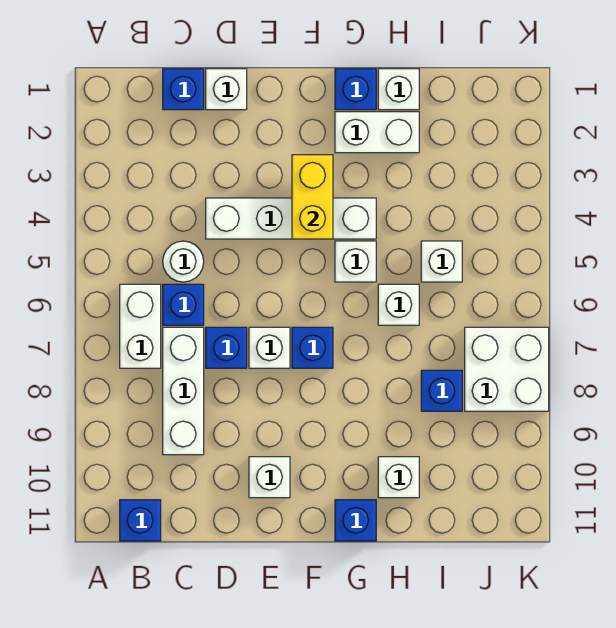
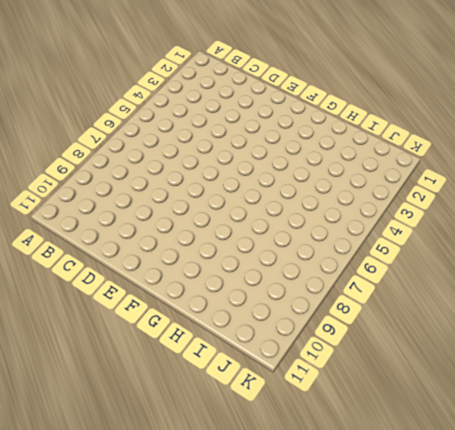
none -> white brick B6:B7 level 1
none -> blue brick B11 level 1
none -> blue brick C1 level 1

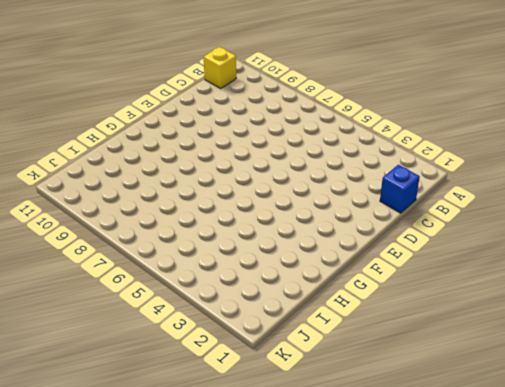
yellow brick B11 level 1 -> blue brick B11 level 1
none -> white brick B6:B7 level 1
none -> white round brick C5 level 1
none -> blue brick C6 level 1

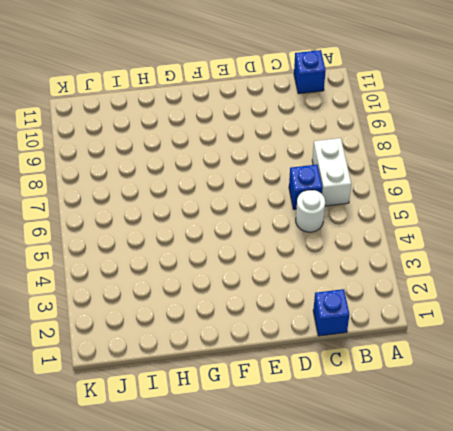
none -> white brick C7:C9 level 1
none -> white brick D1 level 1
none -> white brick D4:G4 level 1

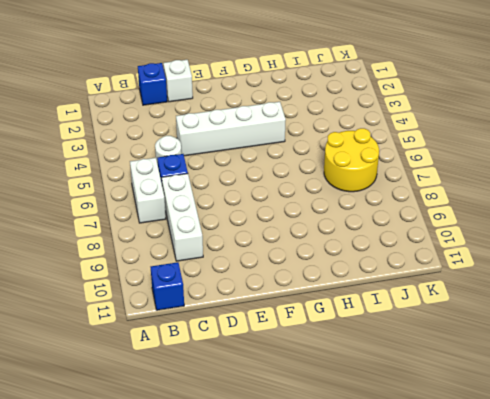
yellow round brick I6:J7 level 1 -> white brick J7:K8 level 1
none -> blue brick D7 level 1
none -> white brick E7 level 1
none -> white brick E10 level 1

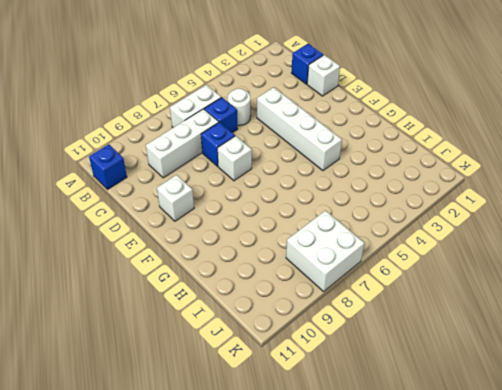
none -> blue brick F7 level 1
none -> blue brick G1 level 1
none -> white brick G2:H2 level 1

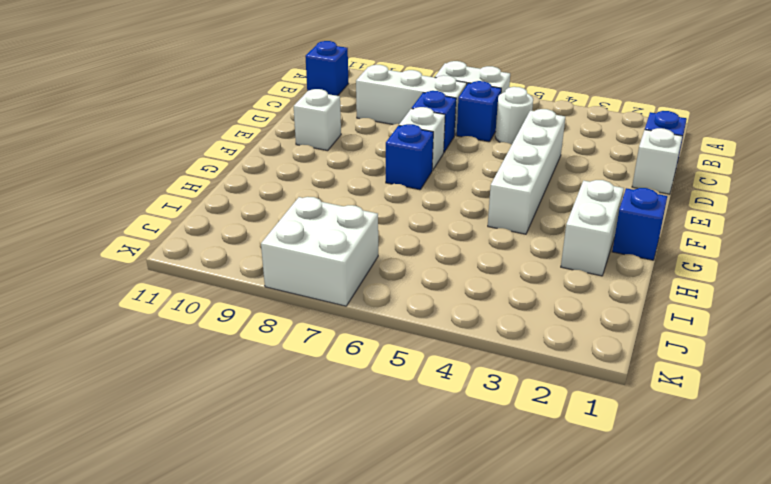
none -> white brick G5 level 1
none -> blue brick G11 level 1
none -> white brick H1 level 1

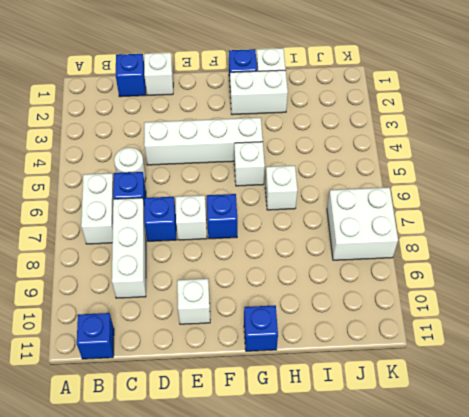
none -> white brick H10 level 1
none -> white brick I5 level 1
none -> blue brick I8 level 1

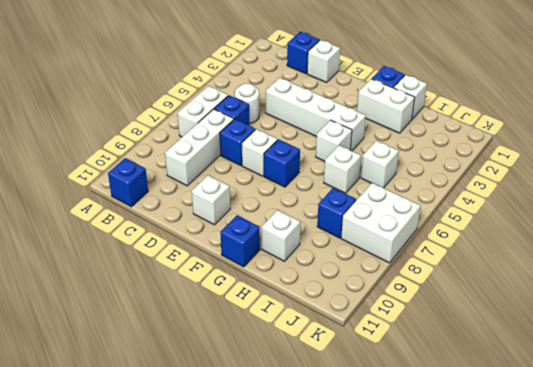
none -> yellow brick F3:F4 level 2

